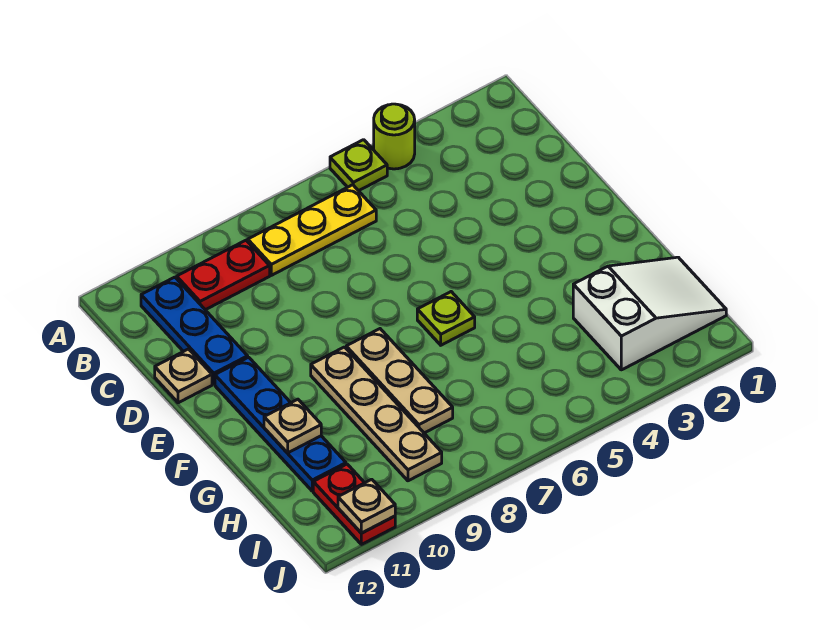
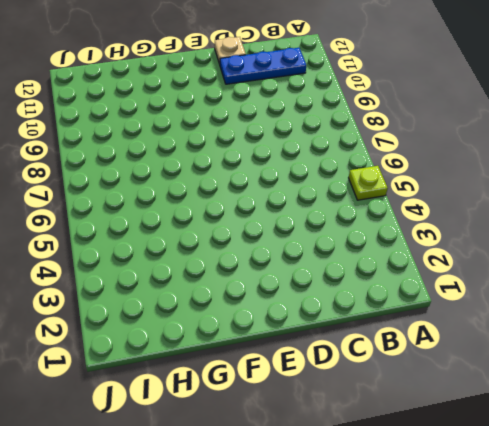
none -> lime round brick A4 level 1
none -> yellow plate B6:B8 level 1
none -> red plate B9:B10 level 1

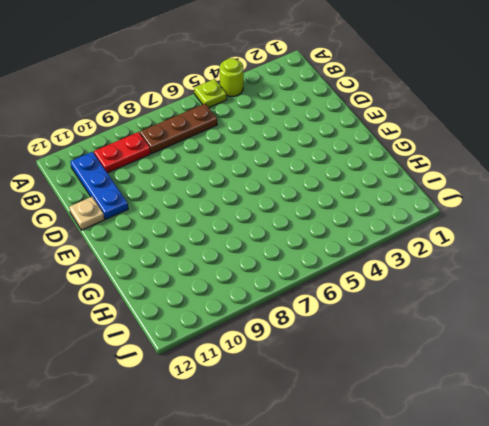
brown plate B6:B8 level 1 -> yellow plate B6:B8 level 1
none -> blue plate E11:H11 level 1
none -> lime plate F6 level 1
none -> tan plate F8:H8 level 1

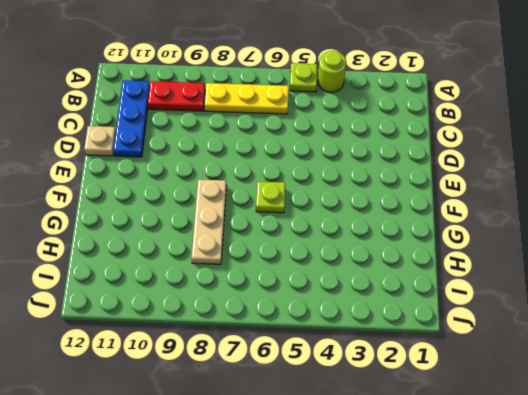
none -> blue plate E11:H11 level 1
none -> tan plate F9:I9 level 1
none -> white slope H1:I3 level 1 top 3

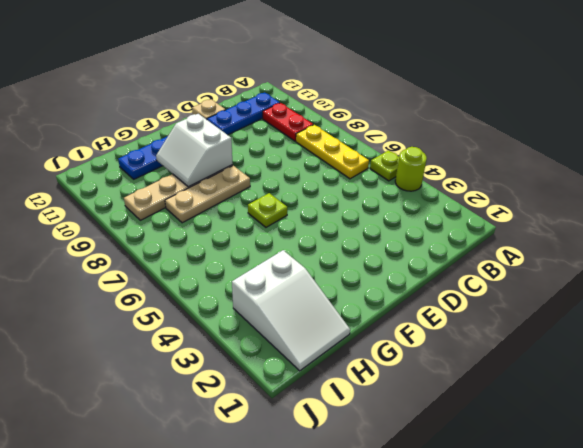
white slope F9:G10 level 2 top F -> none
none -> red plate I11:J11 level 1
none -> tan plate G11 level 2
none -> tan plate J11 level 2

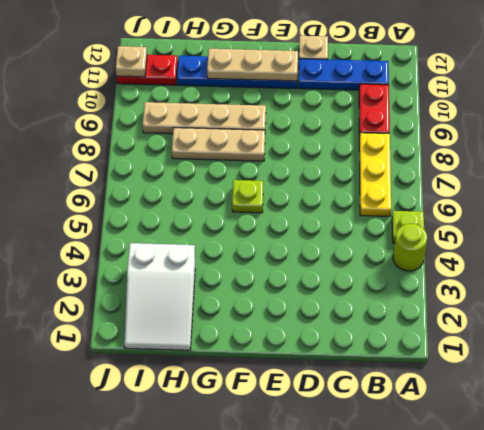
tan plate E11:G11 level 2 -> tan plate G11 level 2

